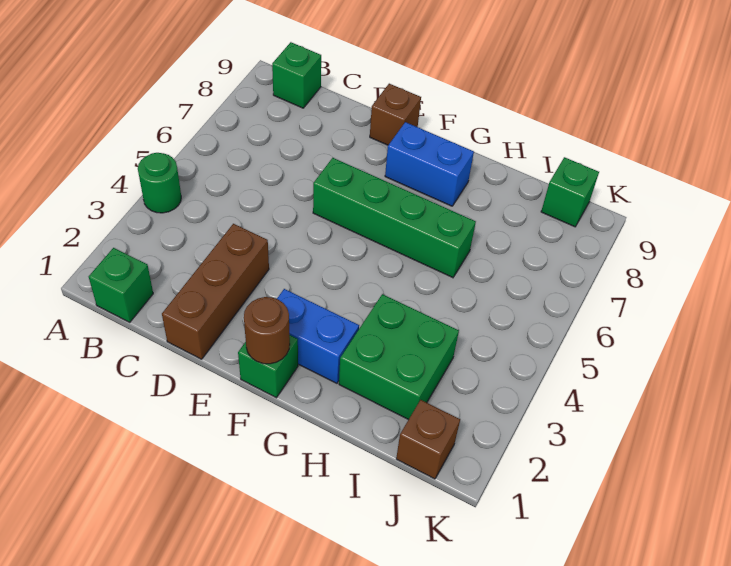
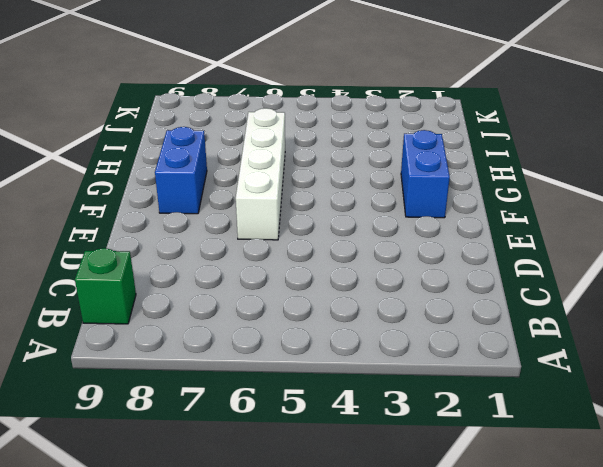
white brick E6:H6 level 1 -> green brick E6:H6 level 1
none -> green round brick A4 level 1
none -> green brick B1 level 1
none -> brown brick D1:D3 level 1

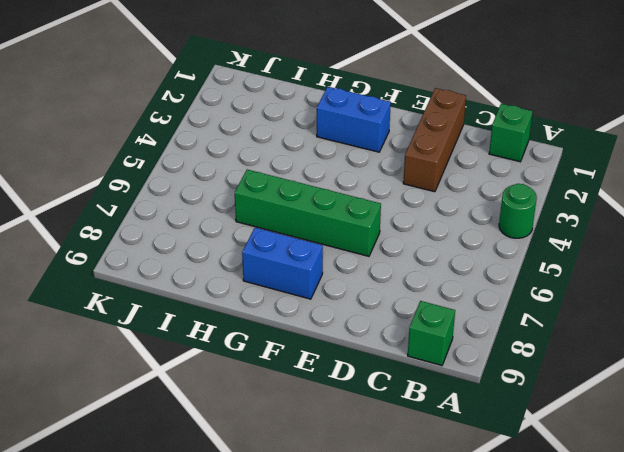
none -> brown brick E9 level 1
none -> green brick F1 level 1
none -> green brick H2:I3 level 1

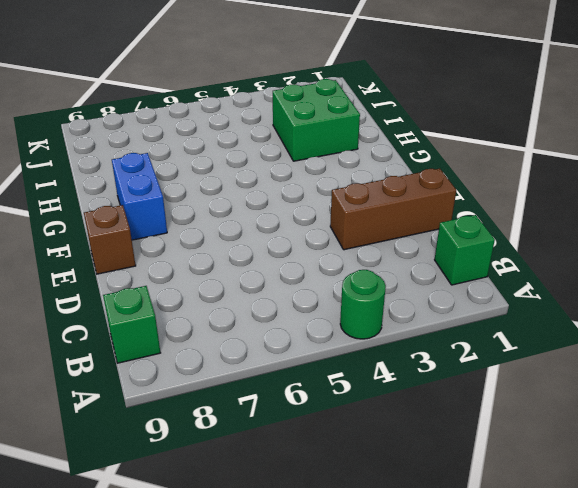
none -> green brick E6:H6 level 1
none -> green brick F1 level 1
none -> blue brick F2:G2 level 1

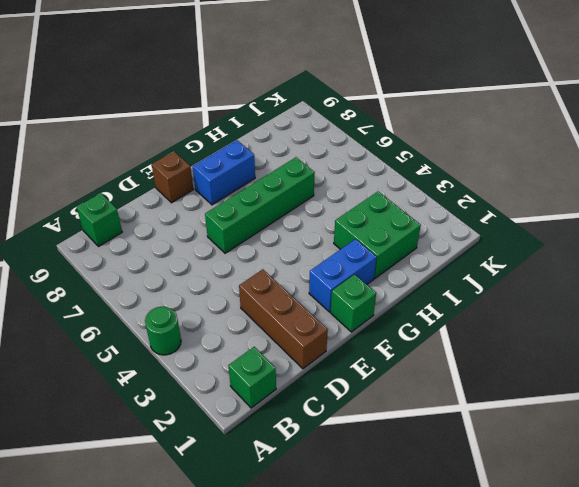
none -> brown brick J1 level 1
none -> green brick J9 level 1
none -> brown round brick F1 level 2

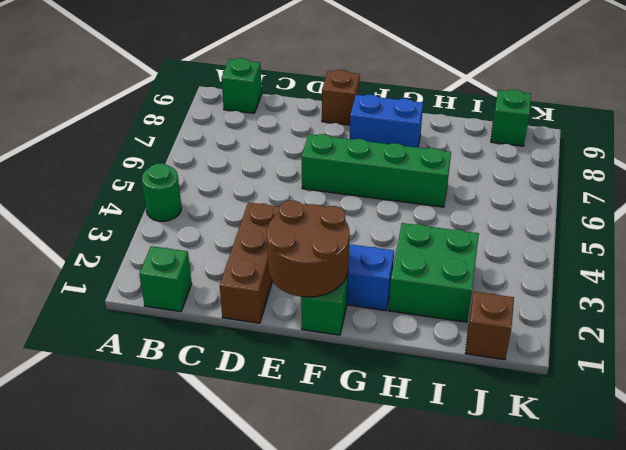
brown round brick E1:F2 level 2 -> brown round brick F1 level 2

